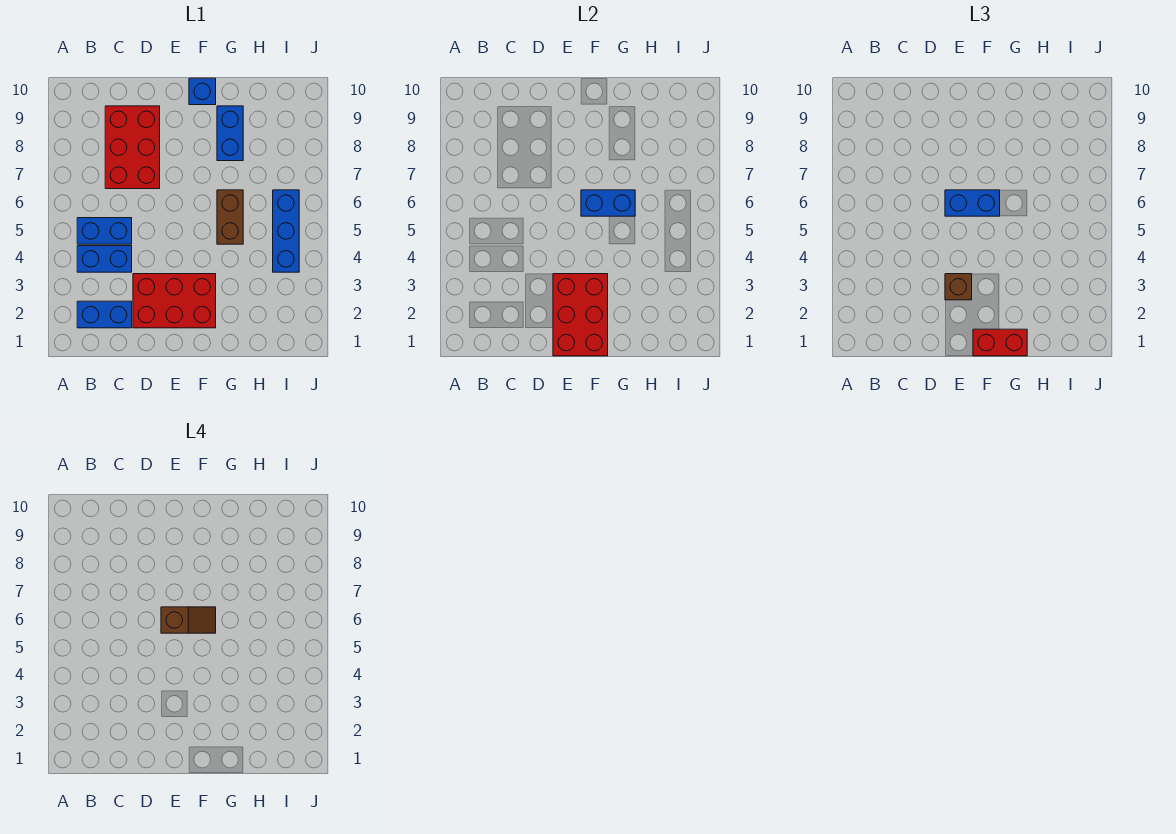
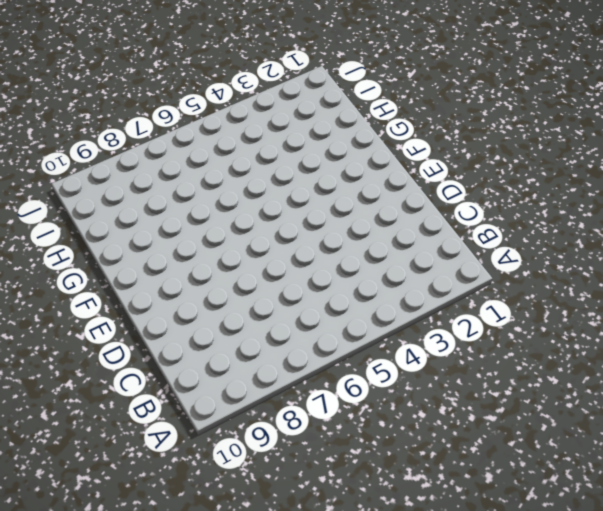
none -> blue brick B2:C2 level 1
none -> blue brick B4:C4 level 1
none -> blue brick B5:C5 level 1

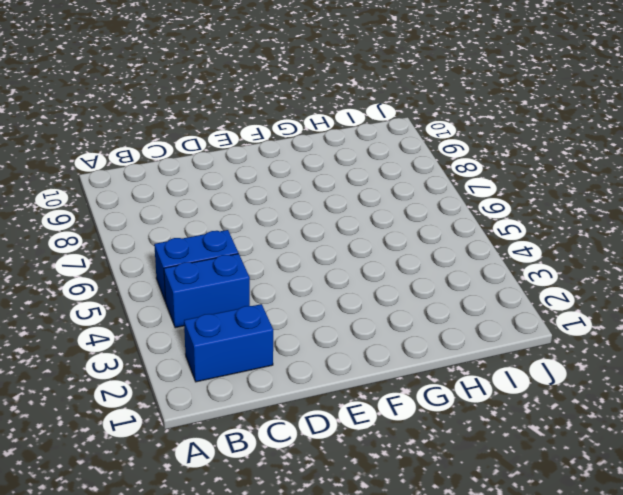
none -> red brick C7:D9 level 1
none -> red brick D2:F3 level 1
none -> blue brick F10 level 1

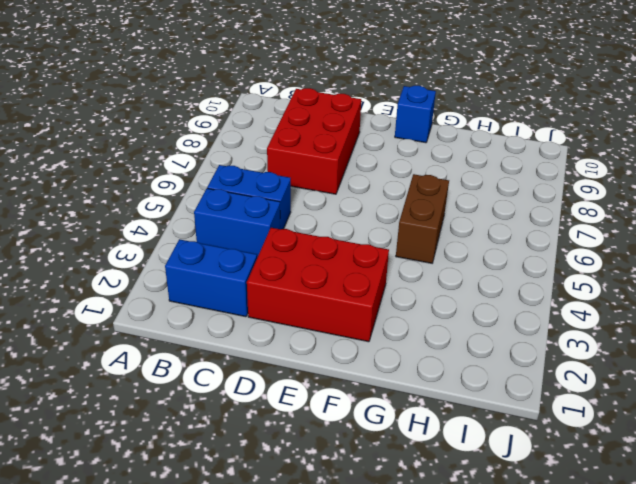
none -> blue brick G8:G9 level 1
none -> blue brick I4:I6 level 1
none -> red brick E1:F3 level 2

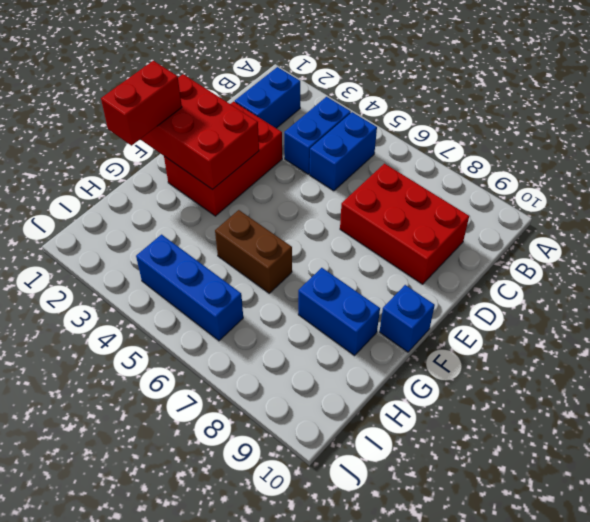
none -> blue brick F6:G6 level 2
none -> brown brick E3 level 3
none -> blue brick E6:F6 level 3

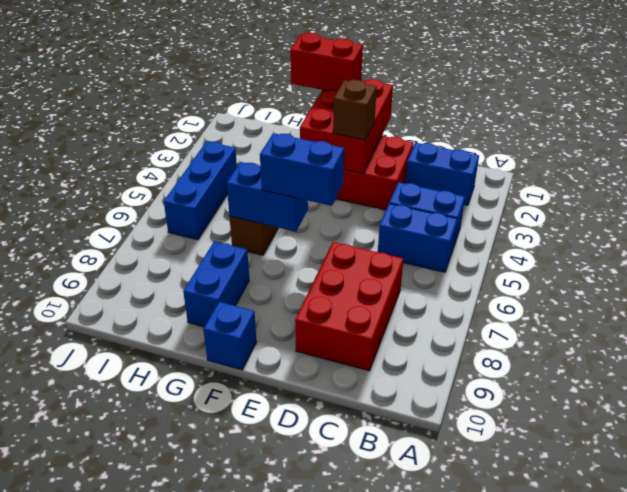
none -> brown slope E6:F6 level 4 top E

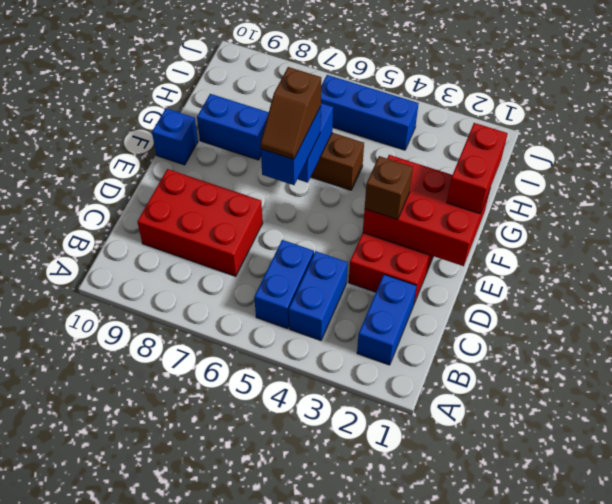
brown slope E6:F6 level 4 top F -> brown slope E6:F6 level 4 top E

